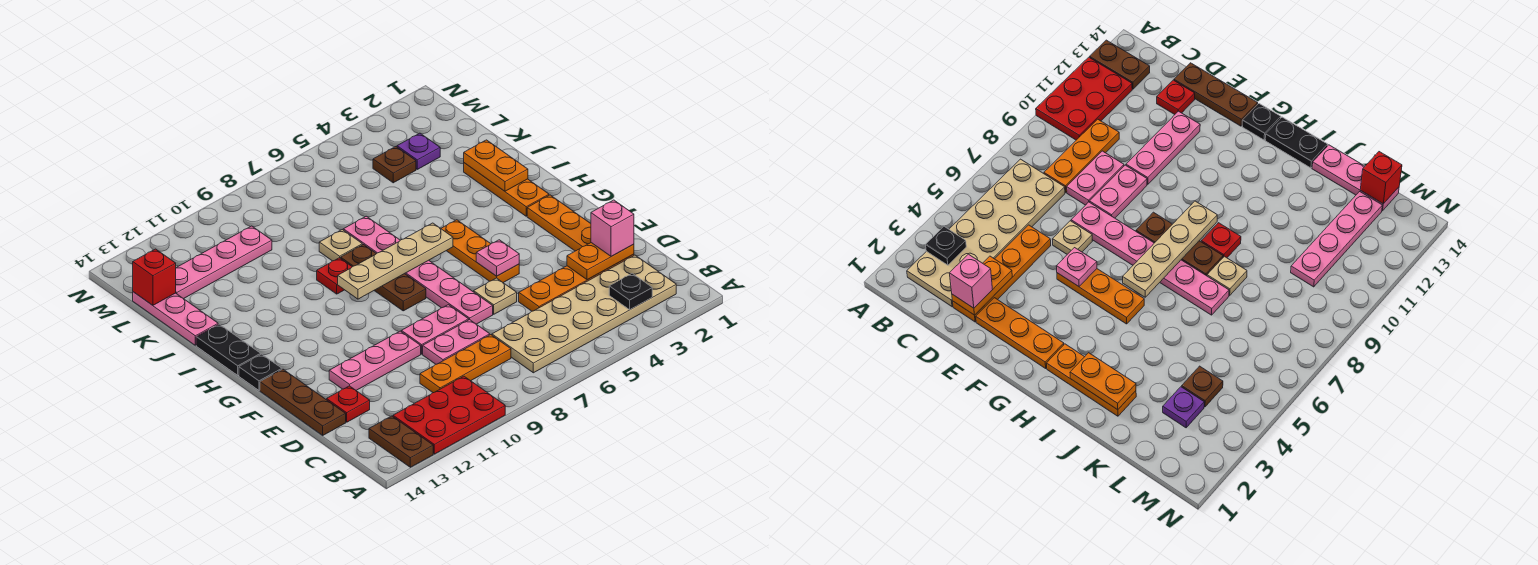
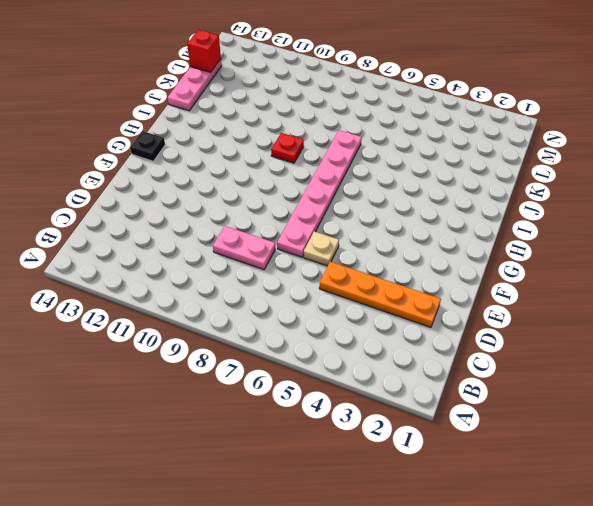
none -> red plate A10:B12 level 1
none -> brown plate A13:B13 level 1
none -> tan plate B2:C7 level 1
none -> orange plate C8:C10 level 1

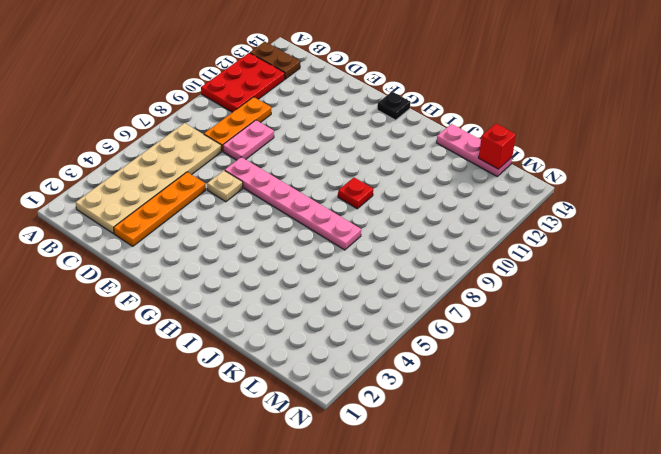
none -> red plate D13 level 1
none -> brown plate D14:F14 level 1
none -> orange plate E2:G2 level 1
none -> pink plate E8:E9 level 1

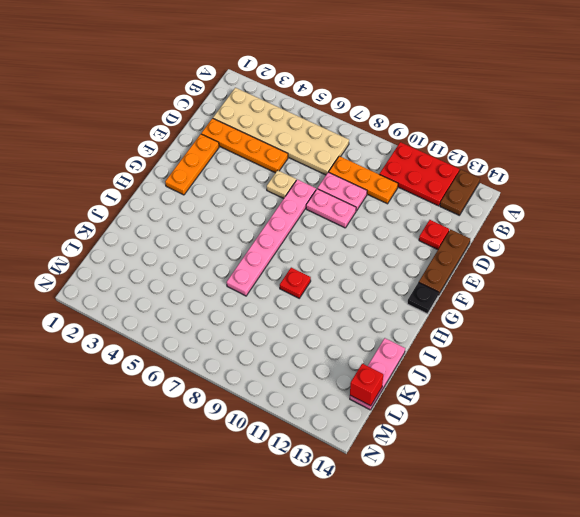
none -> pink plate E10:E12 level 1
none -> orange plate F5:H5 level 1
none -> brown plate G8:I8 level 1
none -> orange plate H2:J2 level 1

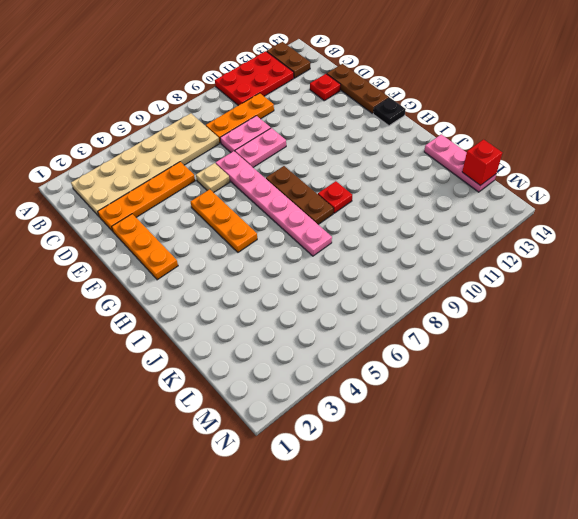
none -> pink plate E10:E12 level 1
none -> orange plate H2:J2 level 1
none -> black plate H14:I14 level 1
none -> tan plate J8 level 1

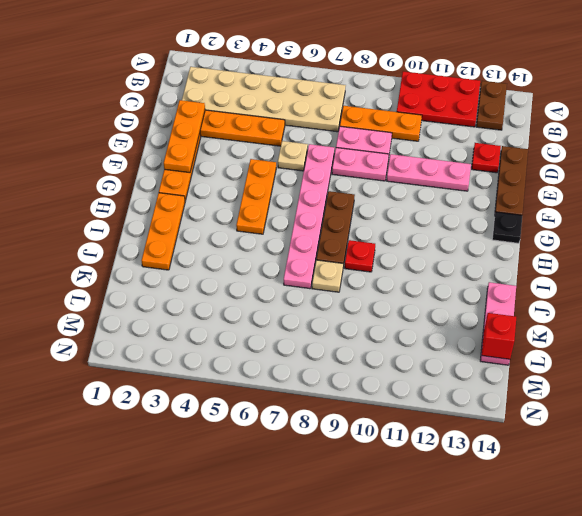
orange plate D2:F2 level 2 -> orange plate D2:D3 level 2
none -> black plate H14:I14 level 1
none -> purple plate L3 level 1
none -> brown plate L4 level 1
none -> pink plate L10:L13 level 1

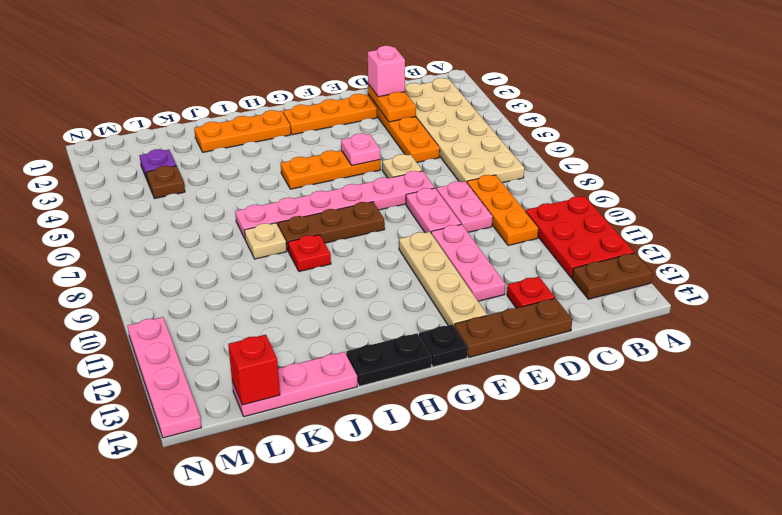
tan plate F10:F13 level 1 -> tan plate H6:H9 level 2
pink plate N11:N14 level 1 -> pink plate L10:L13 level 1
none -> black plate B3 level 2
none -> orange plate I2:J2 level 2

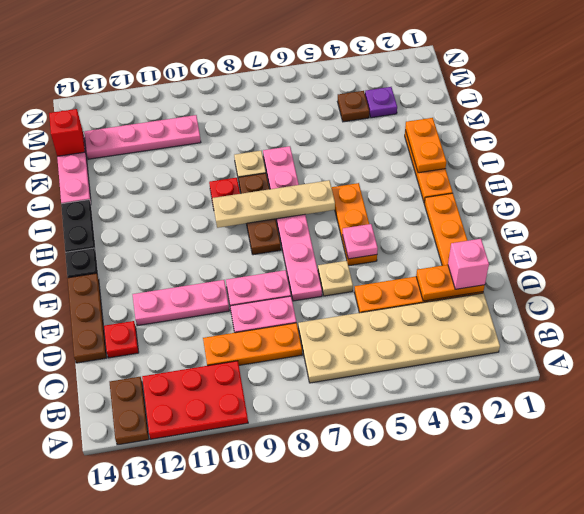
none -> black plate B3 level 2

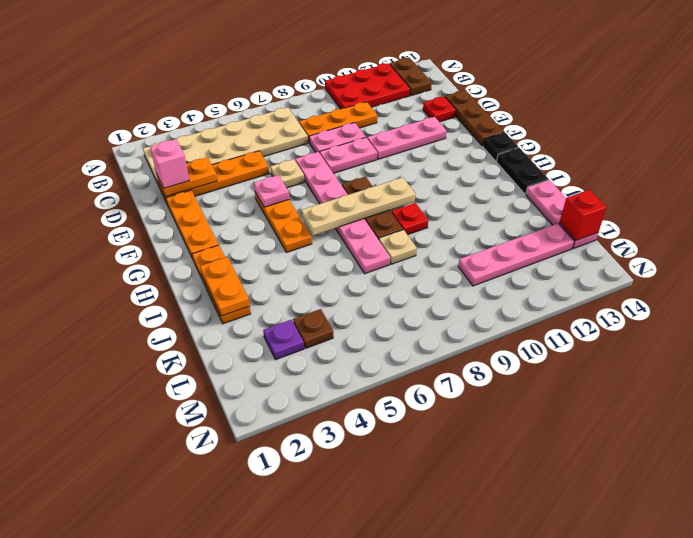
none -> black plate B3 level 2

